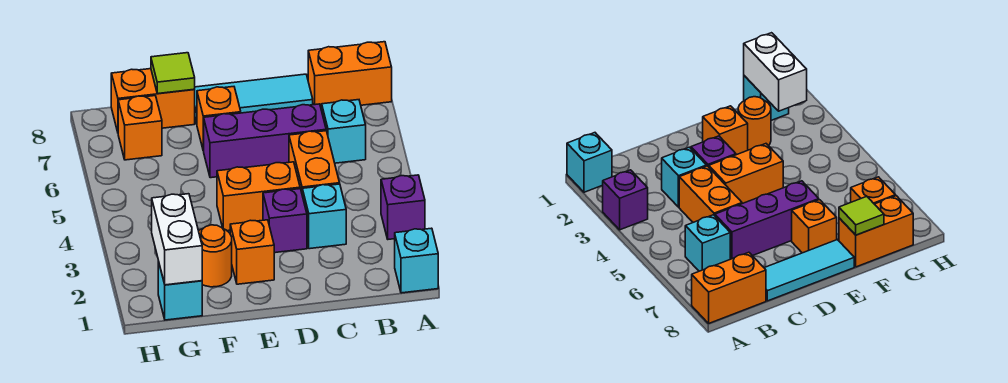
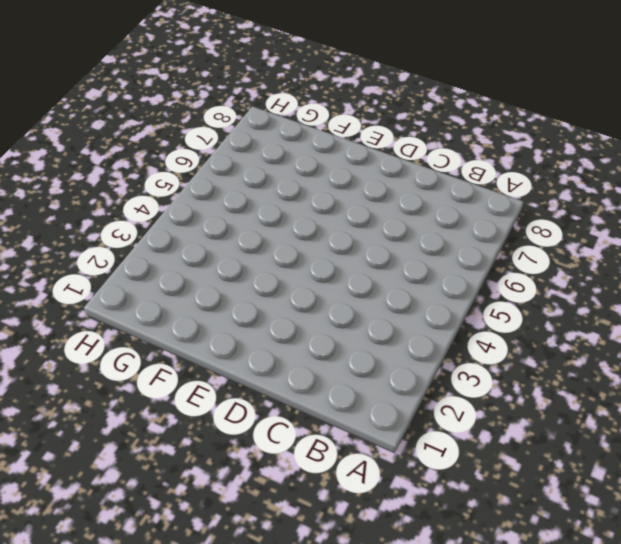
none -> cyan brick A1 level 1
none -> purple brick A3 level 1
none -> orange brick A8:B8 level 1

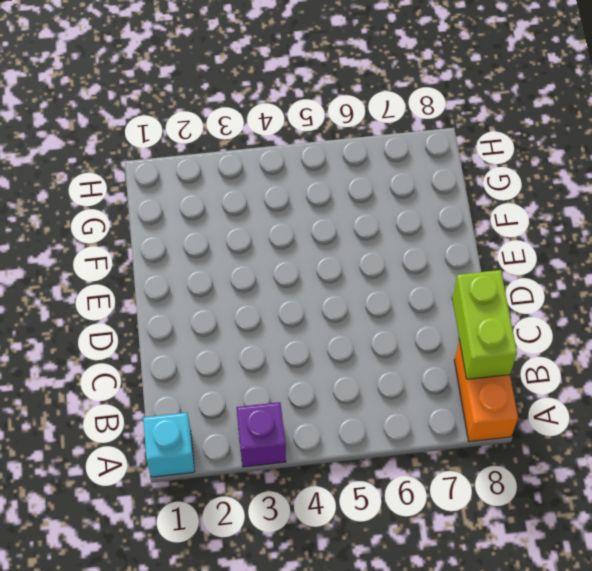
lime brick B8:C8 level 2 -> none
none -> cyan brick B6 level 1
none -> cyan brick C3 level 1
none -> orange brick C4:C5 level 1

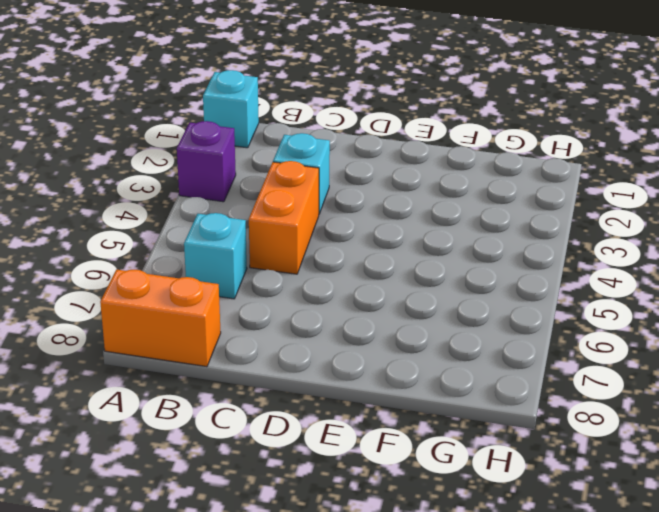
none -> purple brick C6:E6 level 1
none -> cyan tile C8:E8 level 1
none -> purple brick D3 level 1

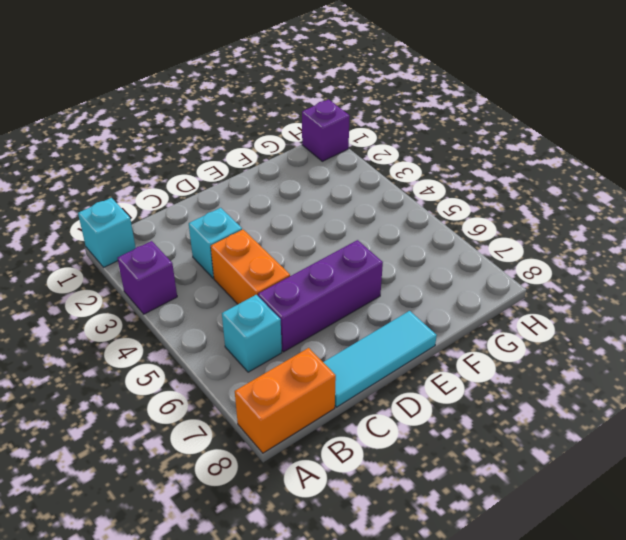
purple brick H1 level 1 -> purple brick D3 level 1
none -> orange brick D4:E4 level 1
none -> orange brick E2 level 1
none -> orange brick E7 level 1

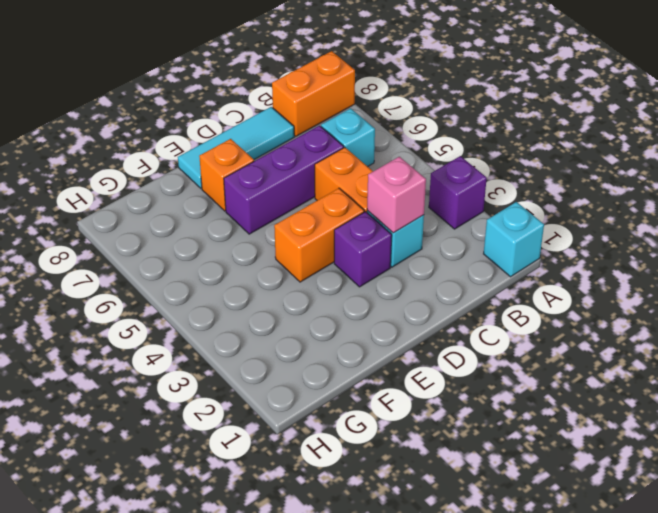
pink brick C3 level 2 -> none
none -> orange brick E2 level 1
none -> orange round brick F2 level 1
none -> orange brick F8:G8 level 1

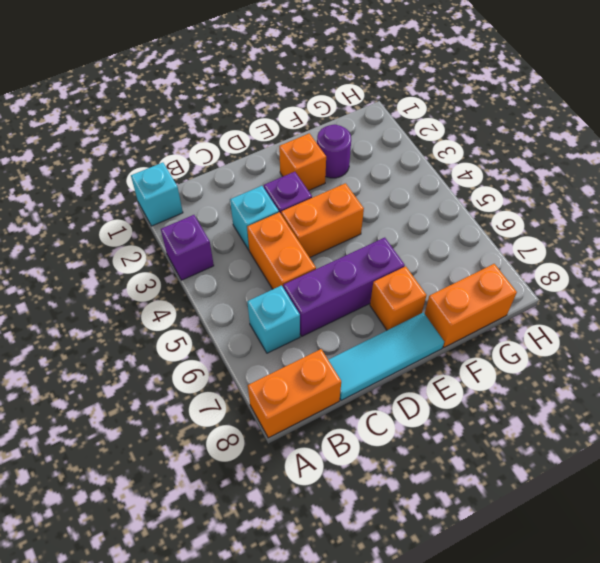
purple round brick F2 level 1 -> orange round brick F2 level 1
none -> cyan brick G1 level 1
none -> orange brick G7 level 1
none -> lime tile F8 level 2

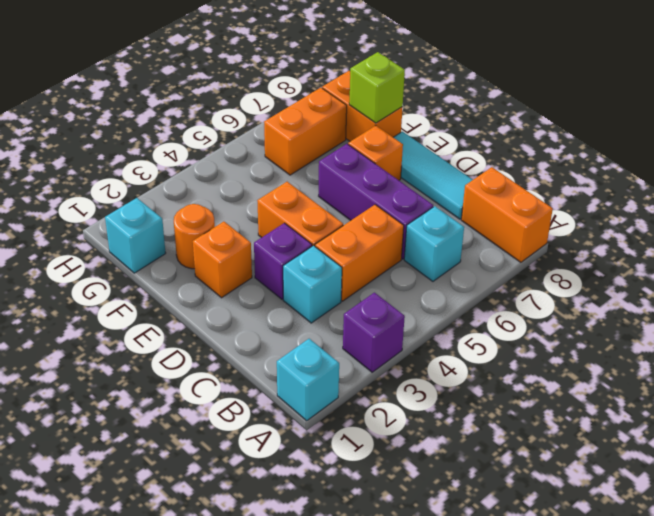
lime brick F8 level 2 -> lime tile F8 level 2
orange brick G6:G7 level 1 -> orange brick G7 level 1
none -> white brick G1:G2 level 2

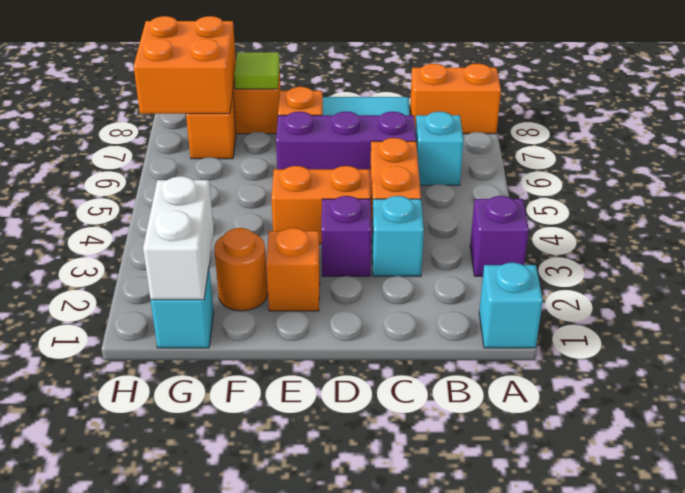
orange brick G7:H8 level 2 -> none

